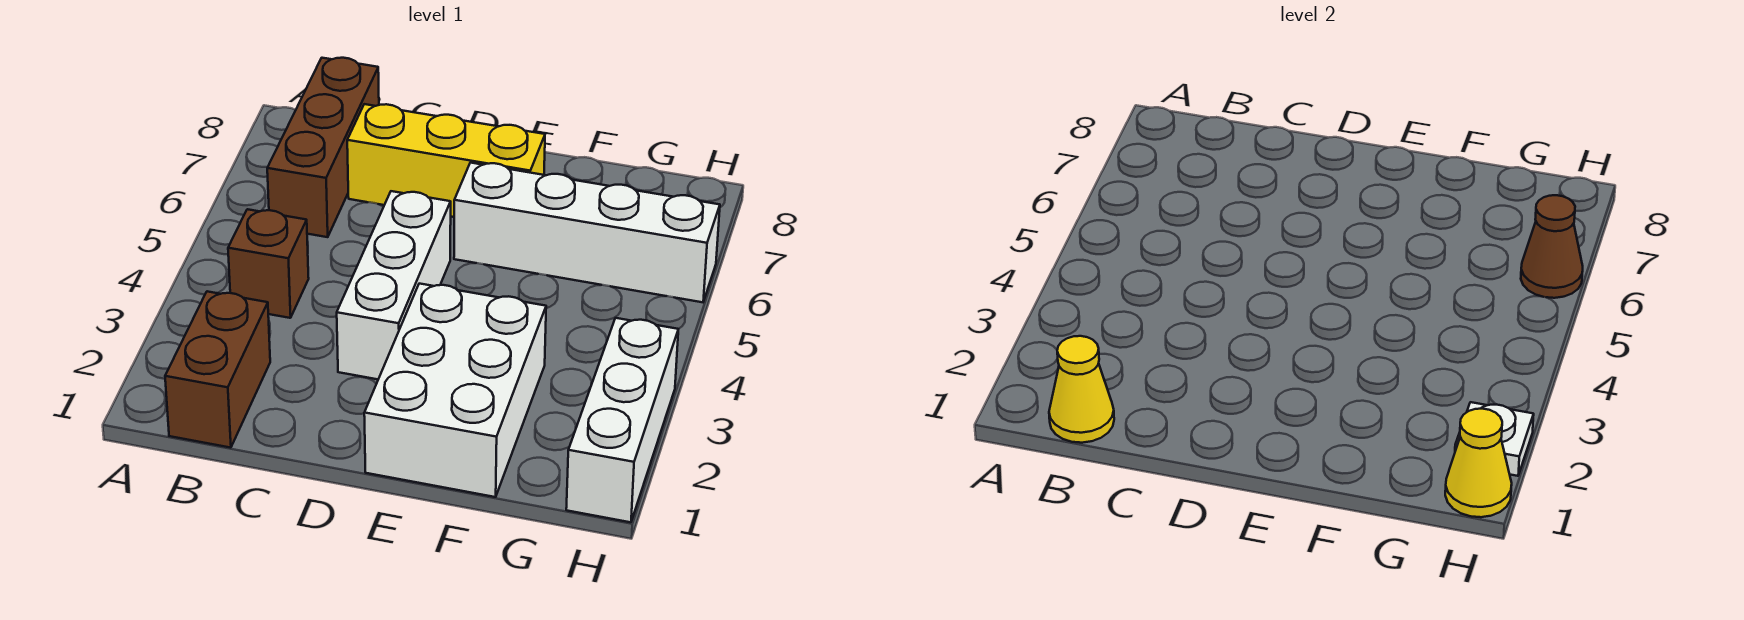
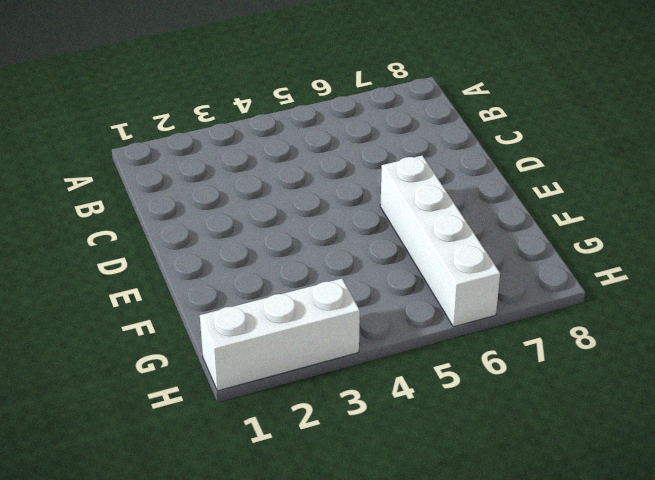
none -> brown brick B1:B2 level 1
none -> brown brick B4 level 1
none -> brown brick B6:B8 level 1

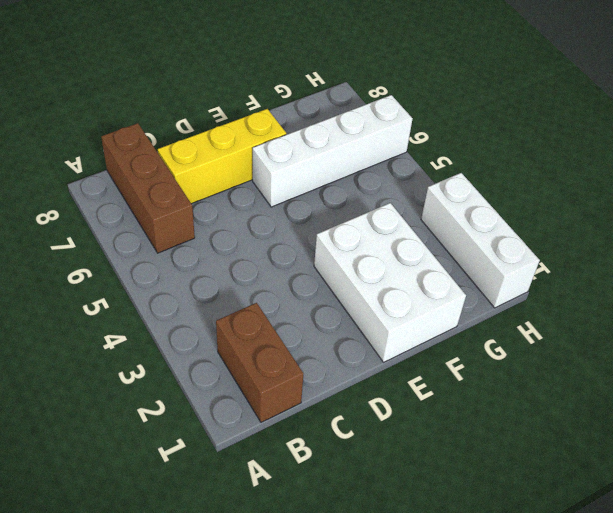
none -> brown brick B4 level 1
none -> white brick D3:D5 level 1
none -> yellow cone B1 level 2

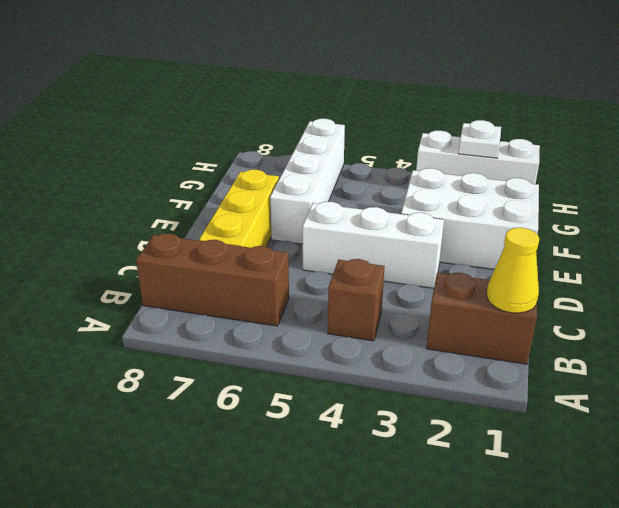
none -> yellow cone H1 level 2
none -> brown cone H6 level 2

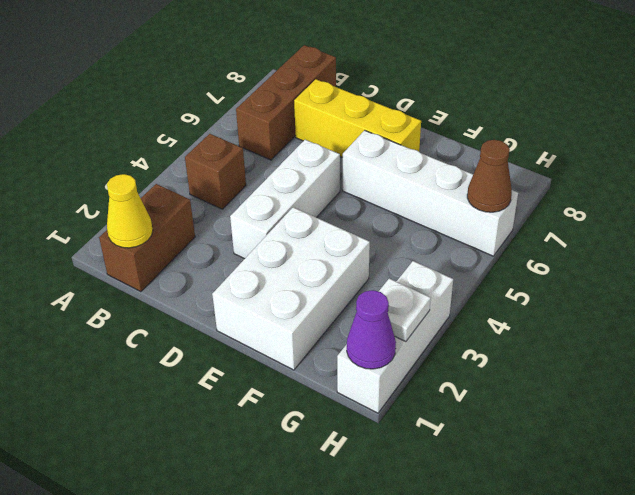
purple cone H1 level 2 -> yellow cone H1 level 2

